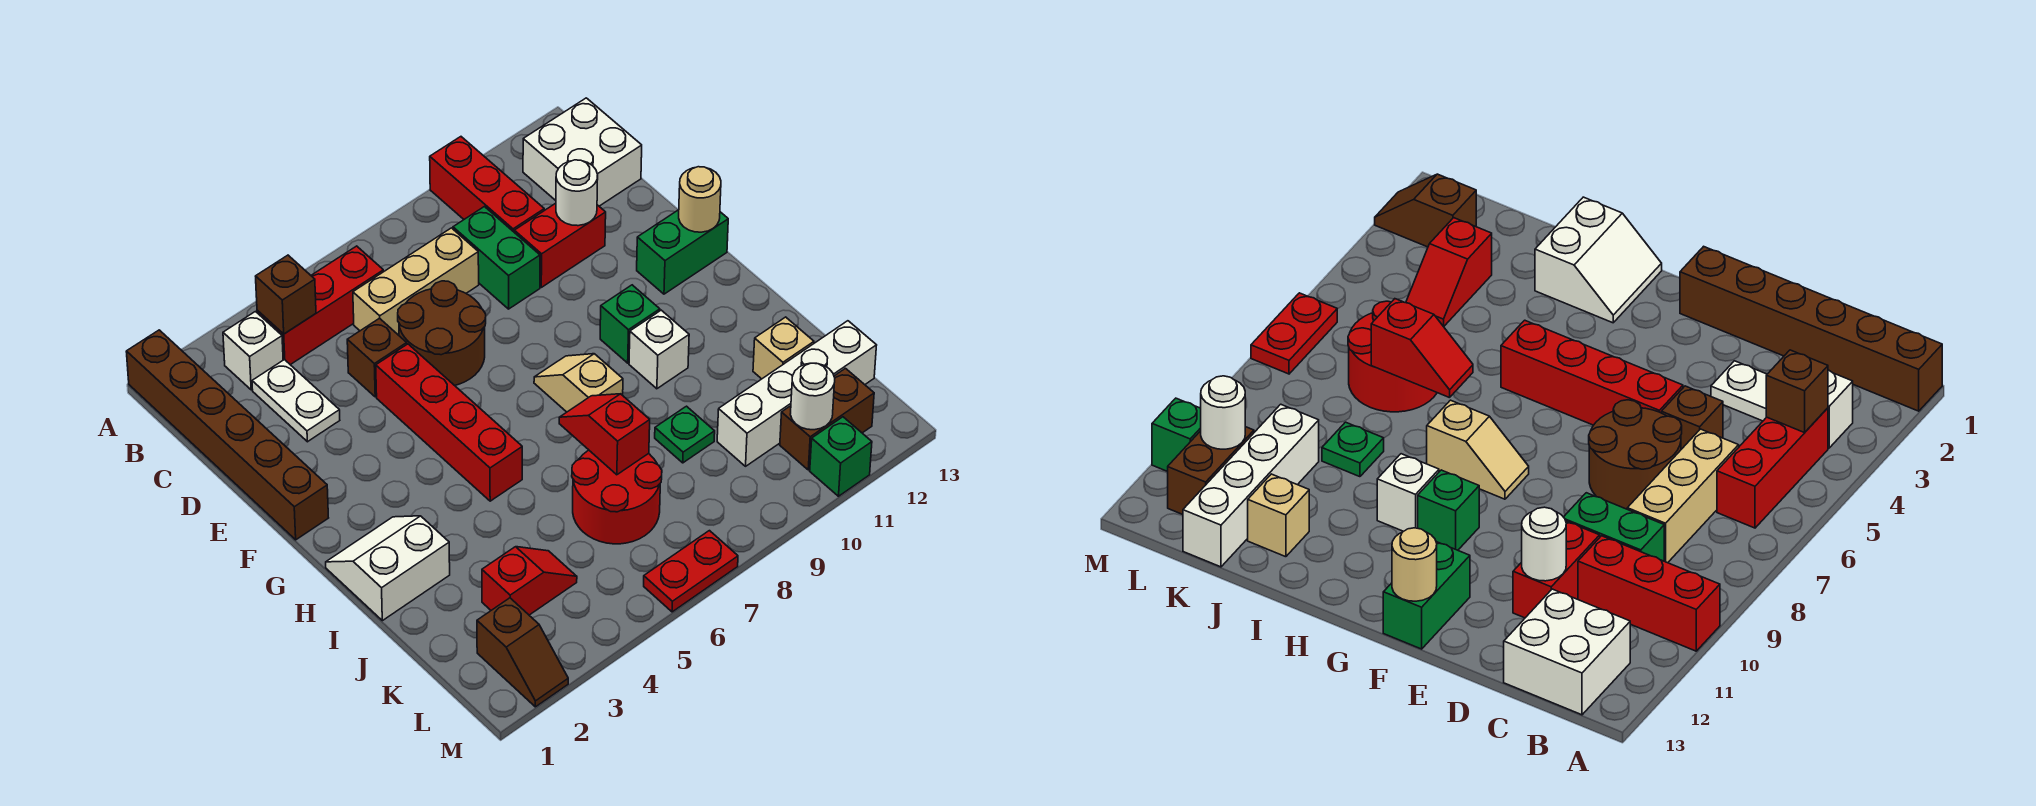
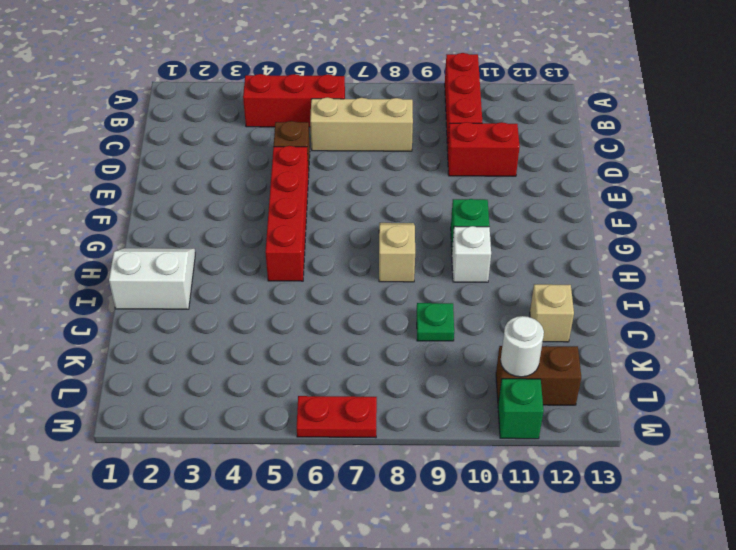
none -> brown brick A1:F1 level 1
none -> white brick B3 level 1
none -> white brick B12:C13 level 1
none -> white plate C3:D3 level 1

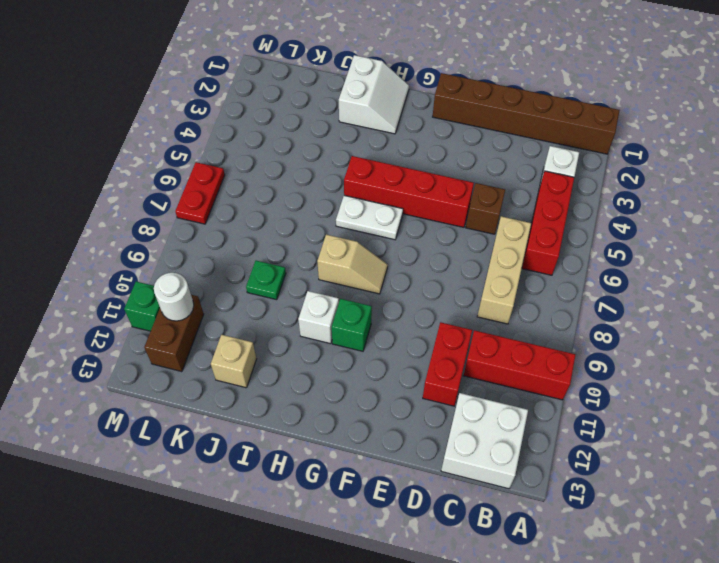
white plate G6:H6 level 1 -> white plate C3:D3 level 1
none -> green brick C9:D9 level 1
none -> brown round brick D6:E7 level 1
none -> green brick F12:F13 level 1
none -> red round brick J6:K7 level 1

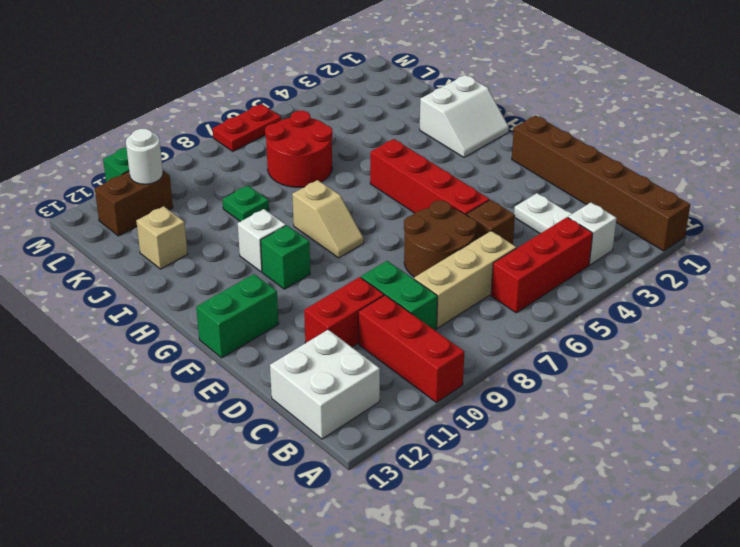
none -> red slope K3:K4 level 1 top 3
none -> white brick K10:K13 level 1
none -> brown slope L2:M2 level 1 top L
none -> brown brick B4 level 2

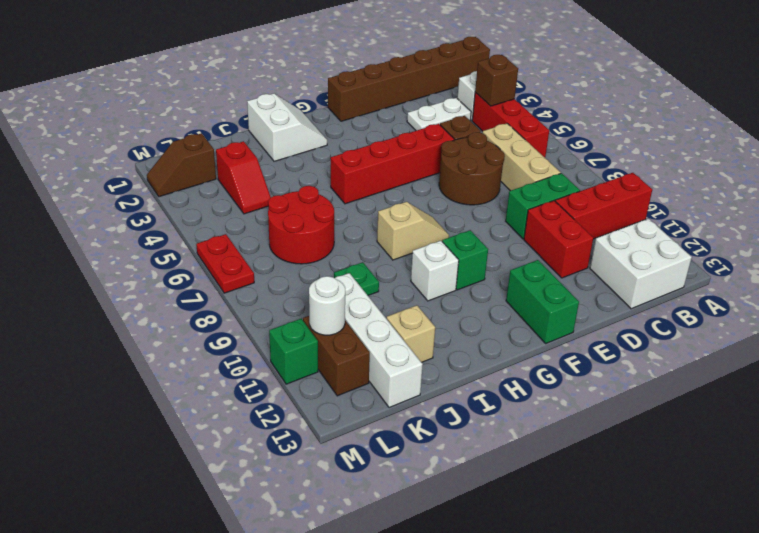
none -> white round brick D11 level 2
none -> tan round brick F13 level 2
none -> red slope I7:J7 level 2 top J

